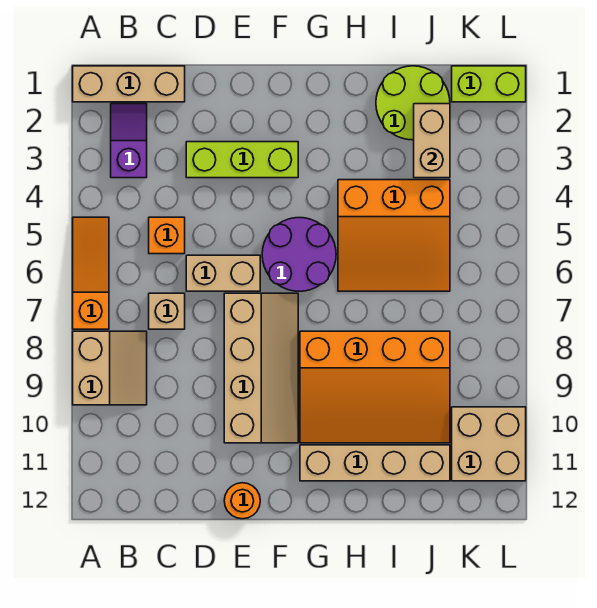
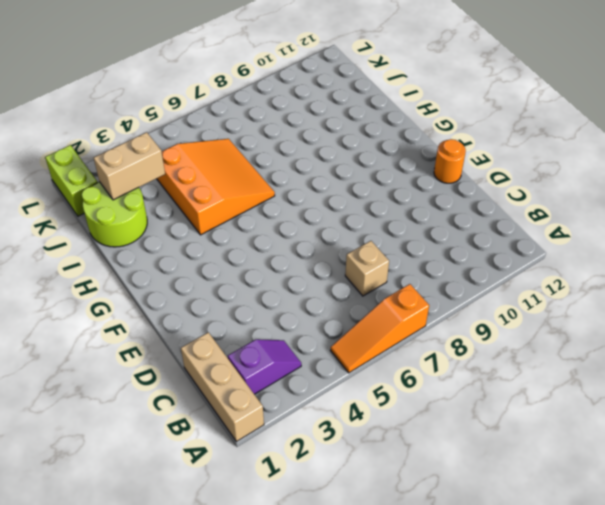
purple slope B2:B3 level 1 top 2 -> purple slope B2:B3 level 1 top 3
none -> tan slope A8:B9 level 1 top A
none -> orange brick C5 level 1
none -> lime brick D3:F3 level 1

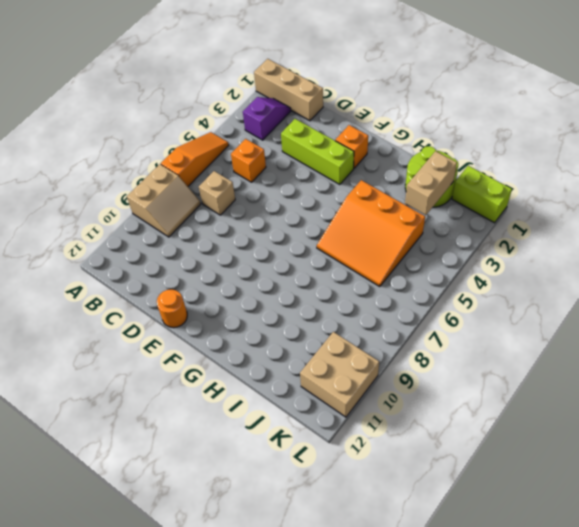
orange brick F2 level 1 -> none
none -> tan brick D6:E6 level 1
none -> tan slope E7:F10 level 1 top E
none -> purple round brick F5:G6 level 1

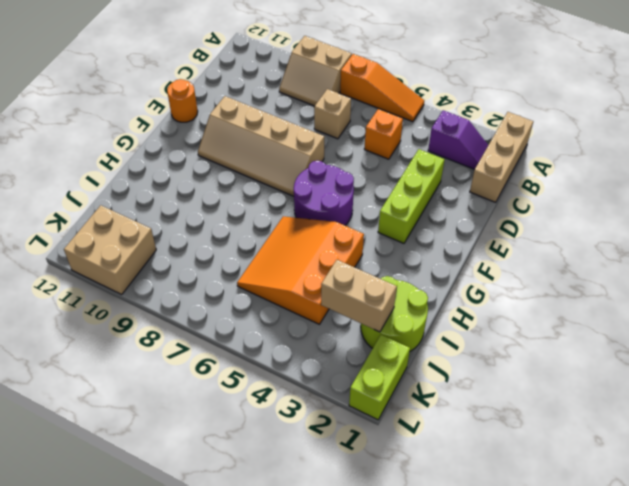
none -> tan brick D6:E6 level 1
none -> orange slope G8:J10 level 1 top 8
none -> tan brick G11:J11 level 1

